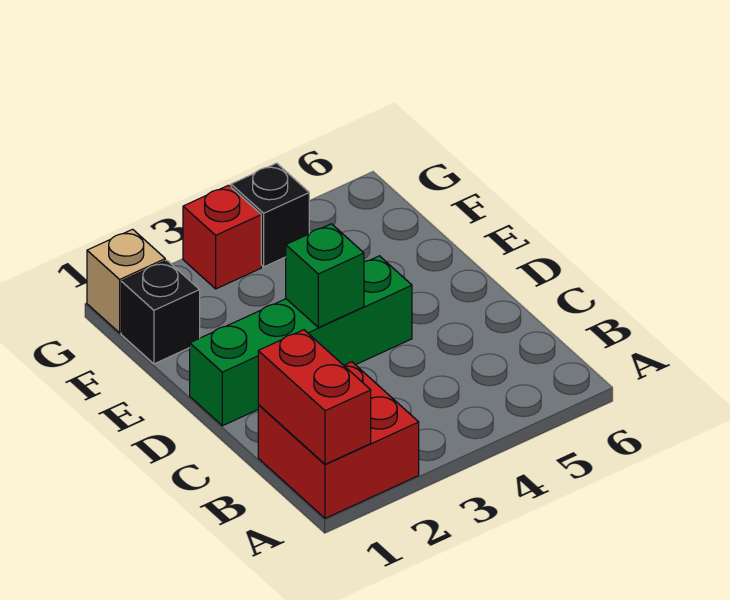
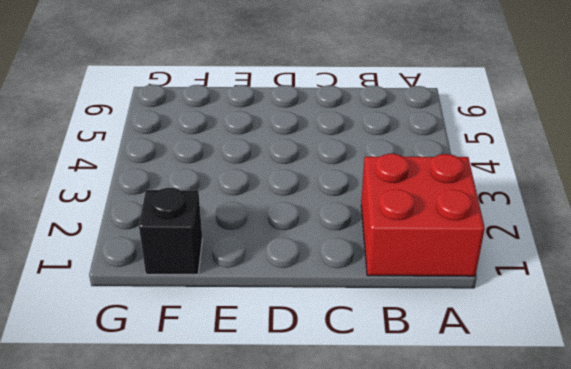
none -> green brick D1:D4 level 1
none -> tan brick G1 level 1

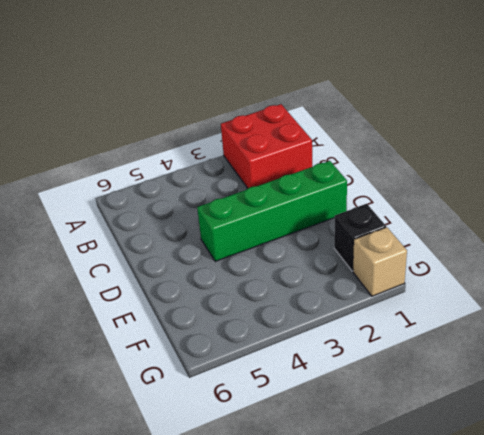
none -> red brick G3 level 1
none -> black brick G4 level 1

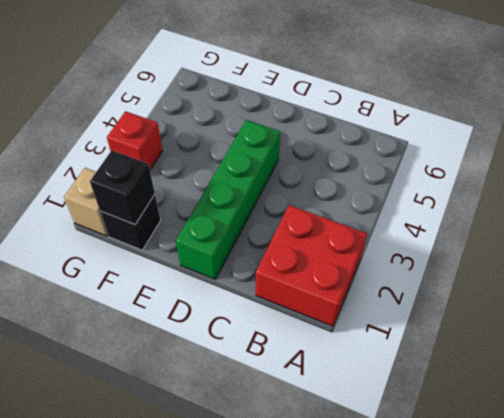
black brick F1 level 2 -> black brick G4 level 1
none -> red brick A1:B1 level 2
none -> green brick D3 level 2

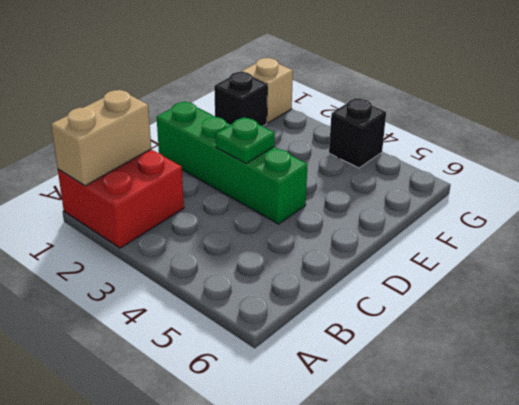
tan brick A1:B1 level 2 -> red brick A1:B1 level 2
green plate D3 level 2 -> green brick D3 level 2
none -> red brick G3 level 1

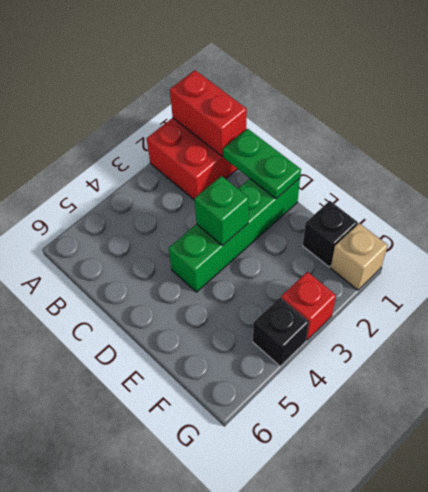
green plate C1:D1 level 2 -> none

